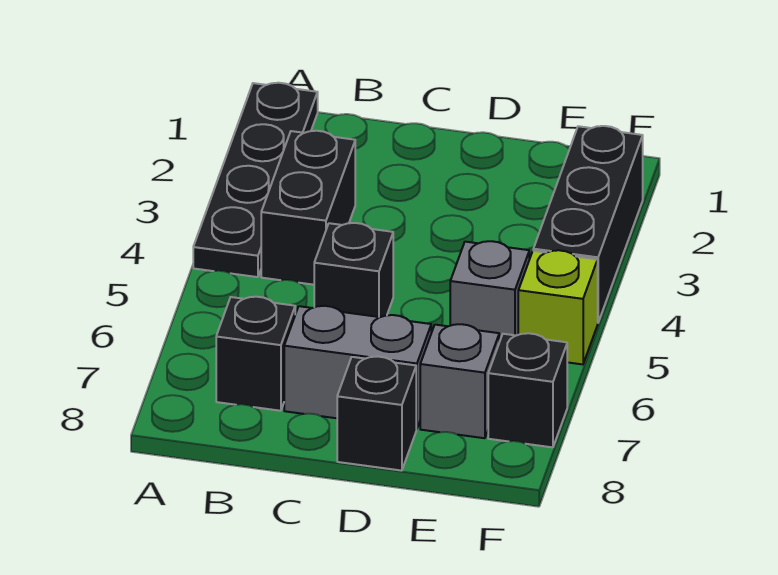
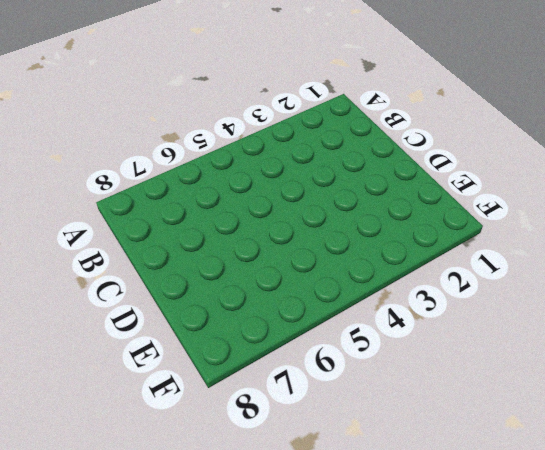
none -> black plate A1:A4 level 1
none -> black brick B3:B4 level 1

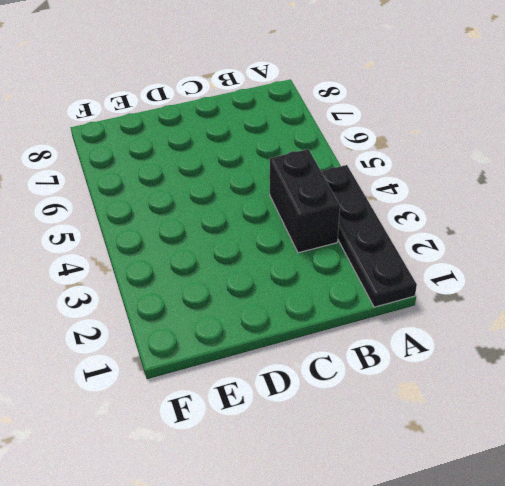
none -> black brick B7 level 1
none -> black brick C5 level 1

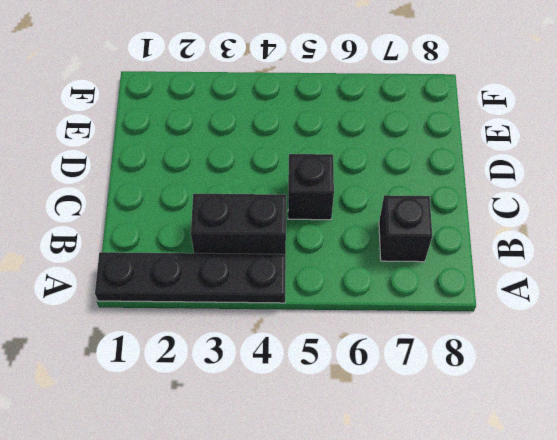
none -> grey brick C7:D7 level 1
none -> black brick D8 level 1

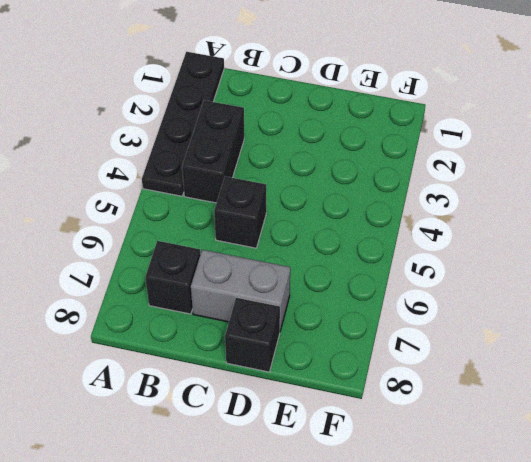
none -> grey brick E5 level 1
none -> grey brick E7 level 1

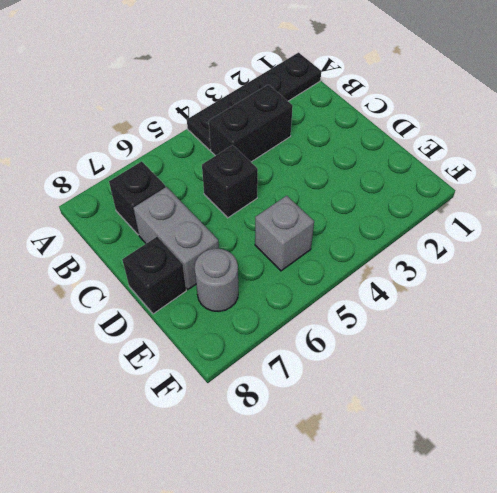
grey round brick E7 level 1 -> grey brick E7 level 1
none -> black brick F2:F4 level 1
none -> lime brick F5 level 1

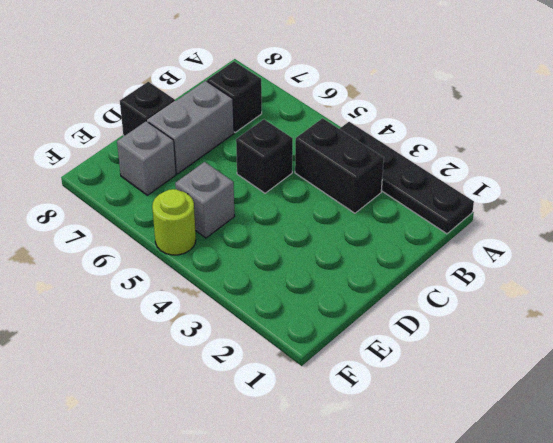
lime round brick F5 level 1 -> lime brick F5 level 1
none -> black brick F2:F4 level 1
none -> black brick F7 level 1

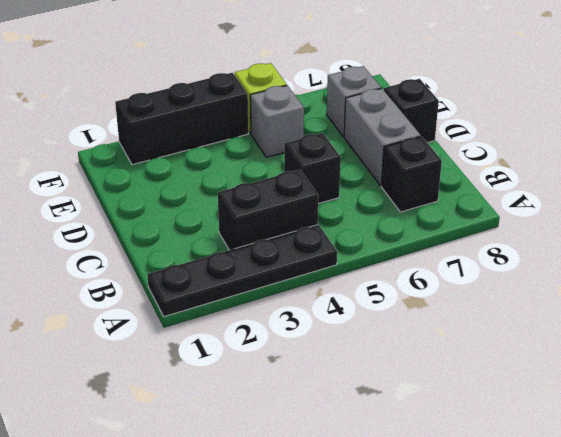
none -> black brick F7 level 1

